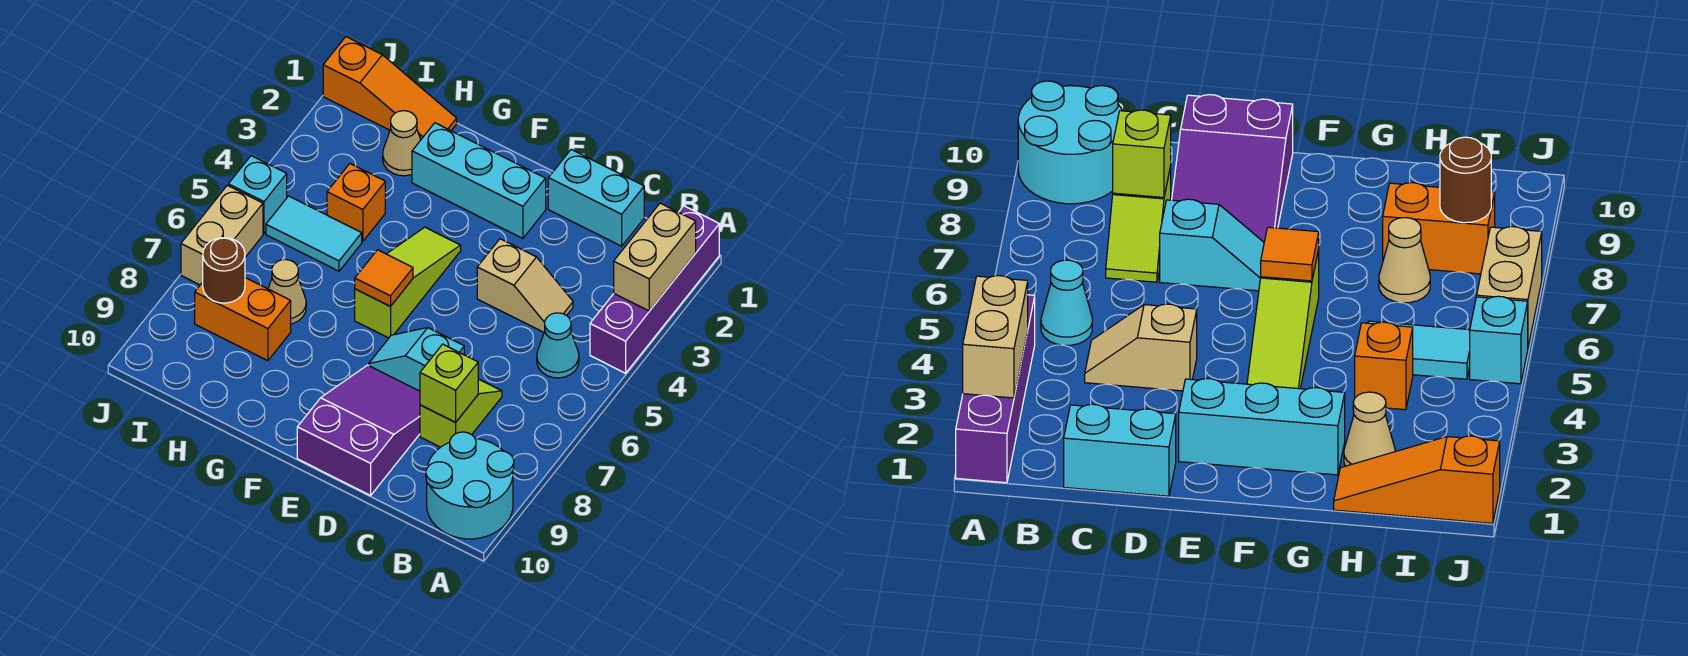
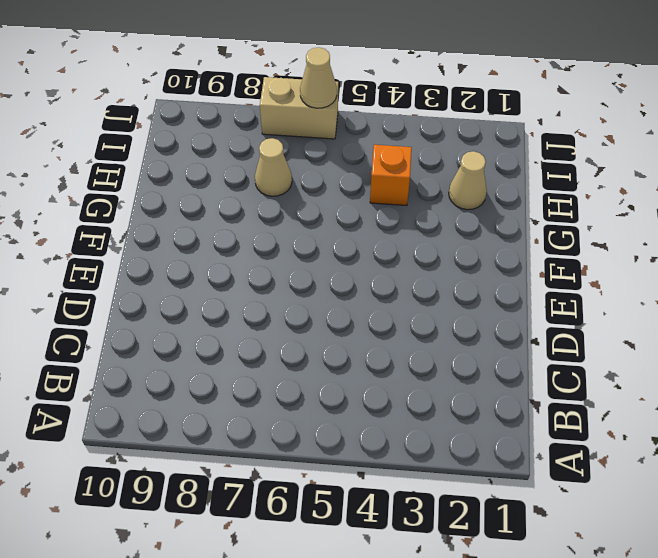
tan cone J6 level 2 -> none
none -> purple brick A1:A4 level 1
none -> cyan round brick A9:B10 level 1
none -> cyan cone B5 level 1

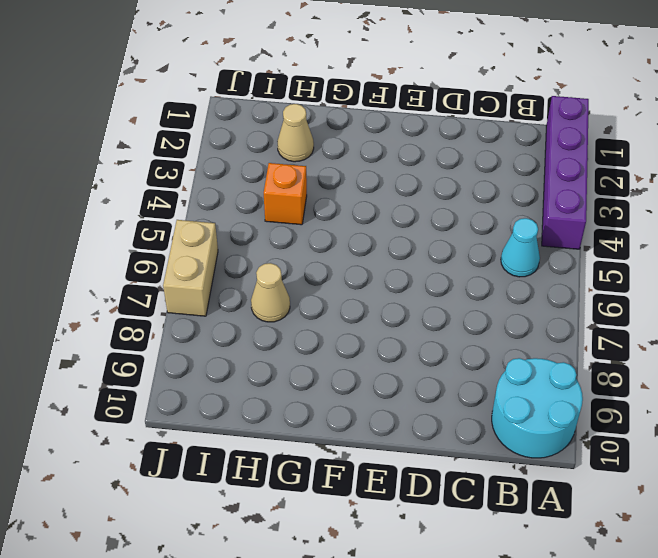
none -> cyan brick C1:D1 level 1
none -> tan slope C4:D4 level 1 top D
none -> lime slope C7:C8 level 1 top 8

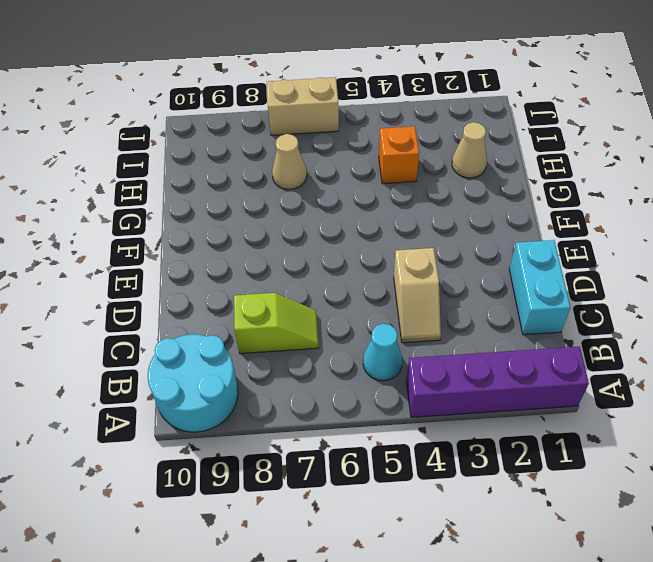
none -> cyan slope D7:E7 level 1 top D
none -> purple slope D8:E10 level 1 top 10
none -> cyan brick E2:G2 level 1

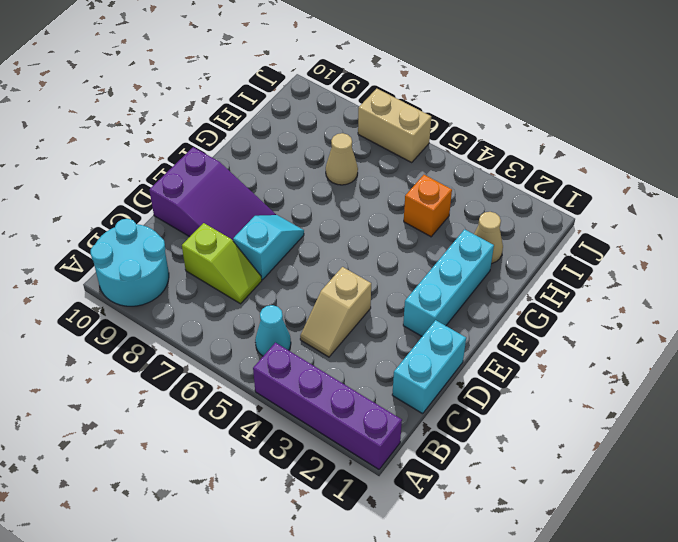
none -> lime slope F4:F6 level 1 top 6
none -> orange slope H1:J1 level 1 top J
none -> cyan tile H5:I5 level 1

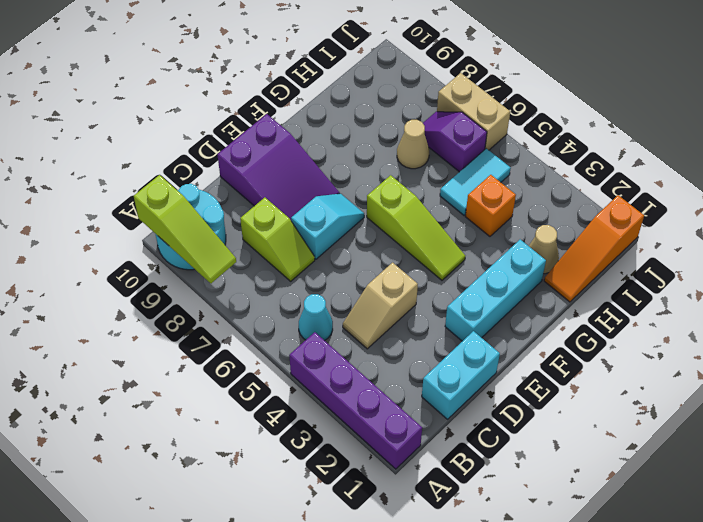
lime slope A8:A10 level 2 top 10 -> none
purple slope I6:I7 level 1 top 6 -> none
none -> orange brick H8:I8 level 1
none -> cyan brick J5 level 1
none -> tan brick A2:A3 level 2

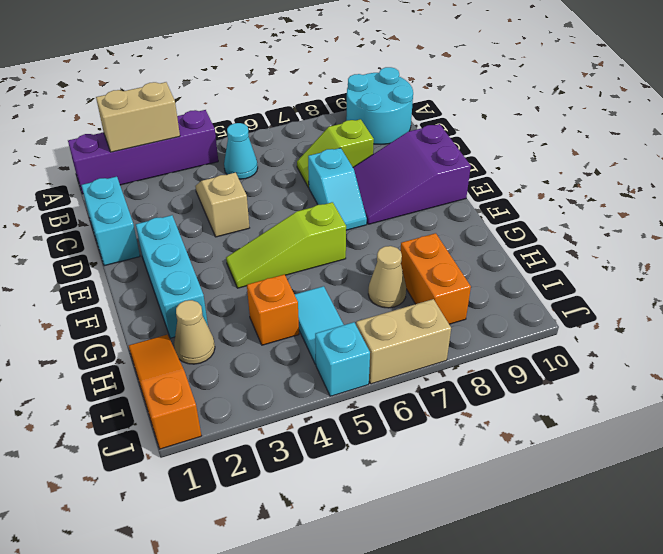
none -> lime brick C8 level 2
none -> orange tile F6 level 2
none -> brown round brick I8 level 2

